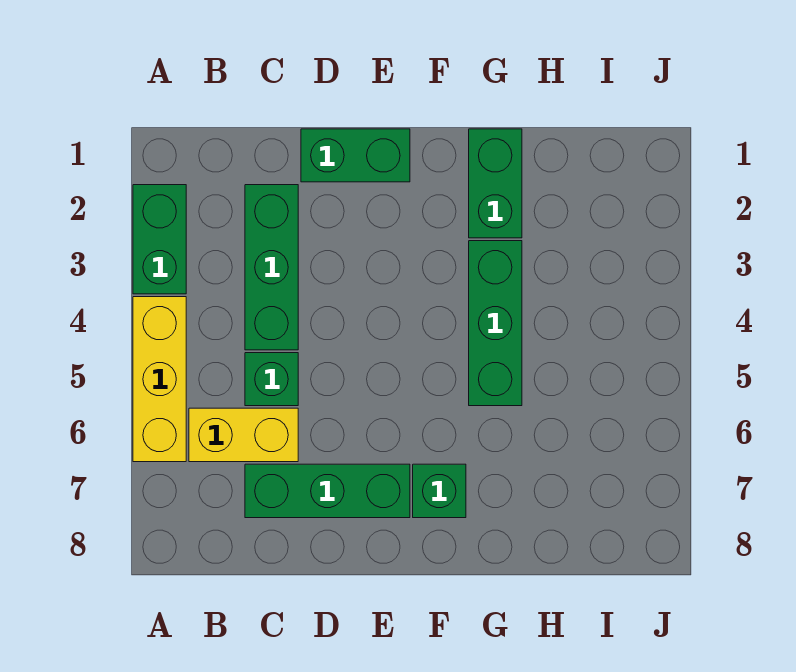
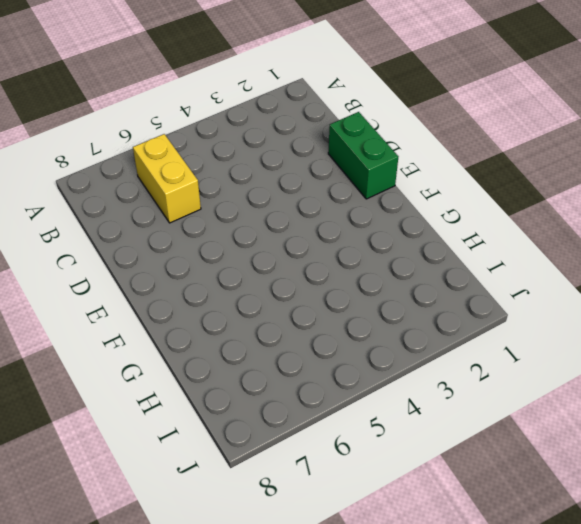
none -> green brick A2:A3 level 1
none -> yellow brick A4:A6 level 1

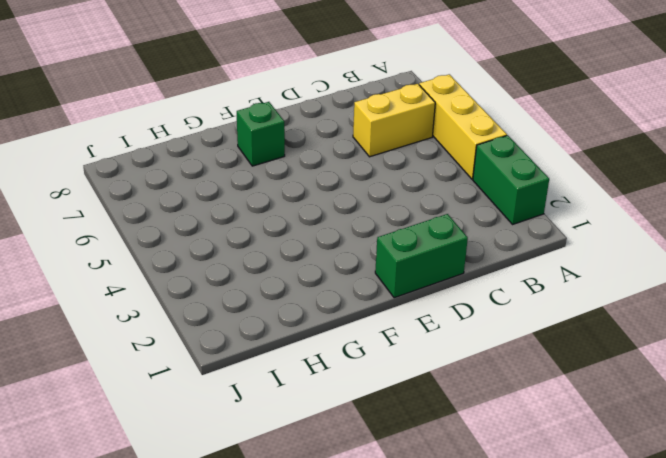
none -> green brick C2:C4 level 1
none -> green brick C5 level 1

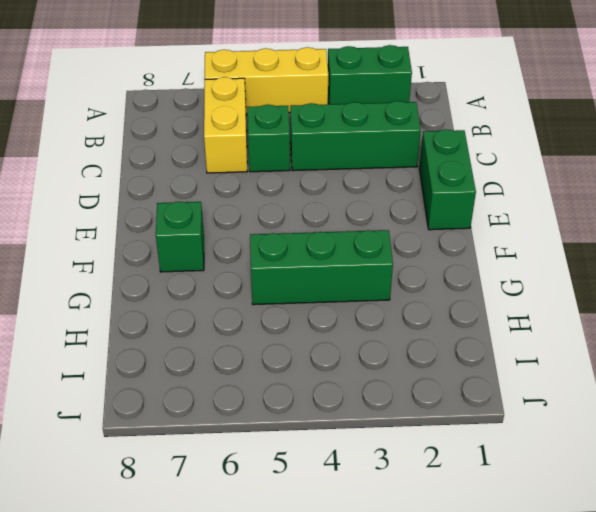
none -> green brick C7:E7 level 1
none -> green brick G1:G2 level 1

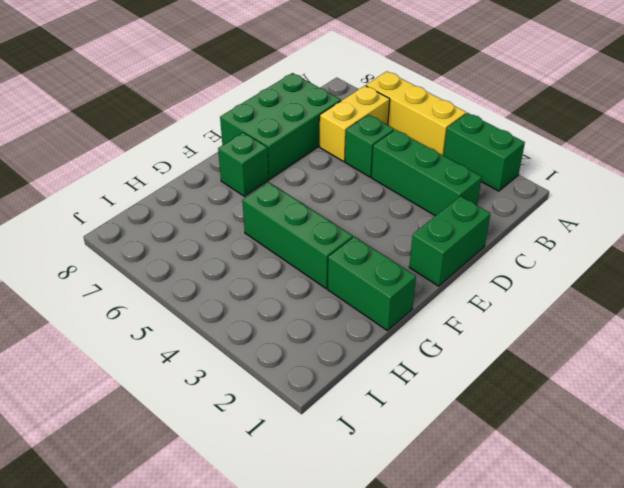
green brick C7:E8 level 1 -> green brick C7:E7 level 1

